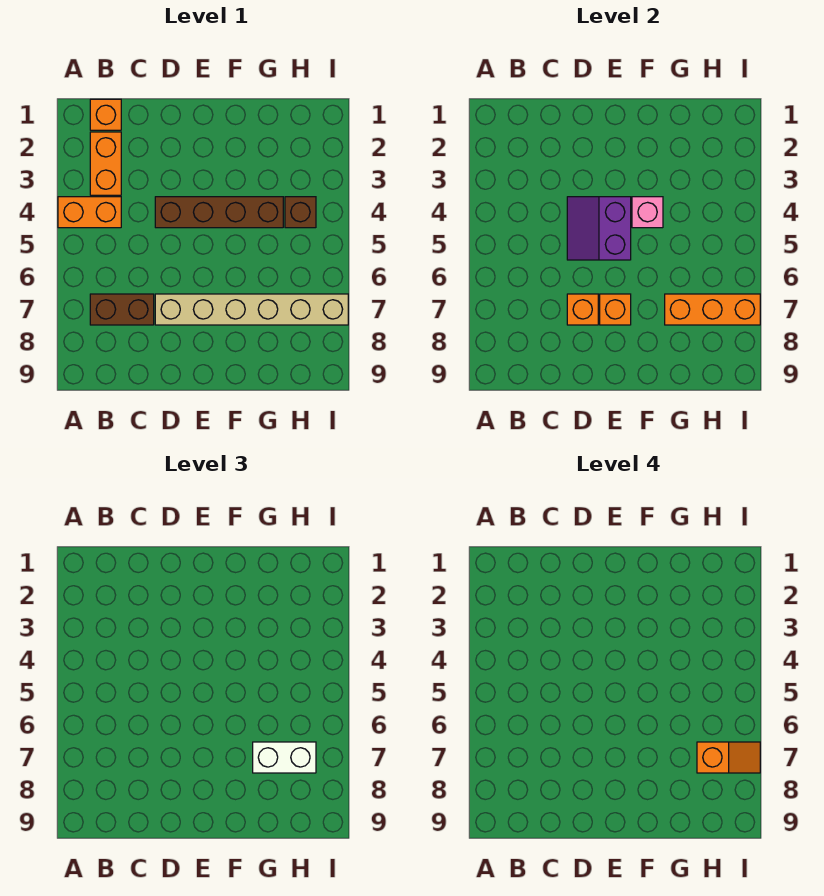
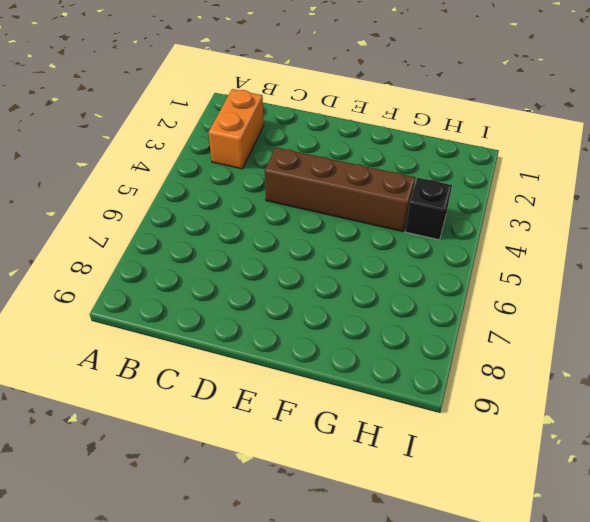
black brick H4 level 1 -> brown brick H4 level 1
none -> orange brick A4:B4 level 1
none -> orange brick B1 level 1
none -> brown brick B7:C7 level 1

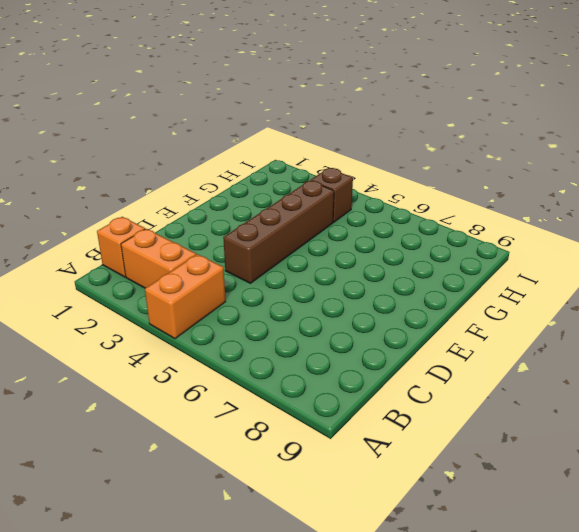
none -> brown brick B7:C7 level 1
none -> tan brick D7:I7 level 1
none -> purple slope D4:E5 level 2 top E

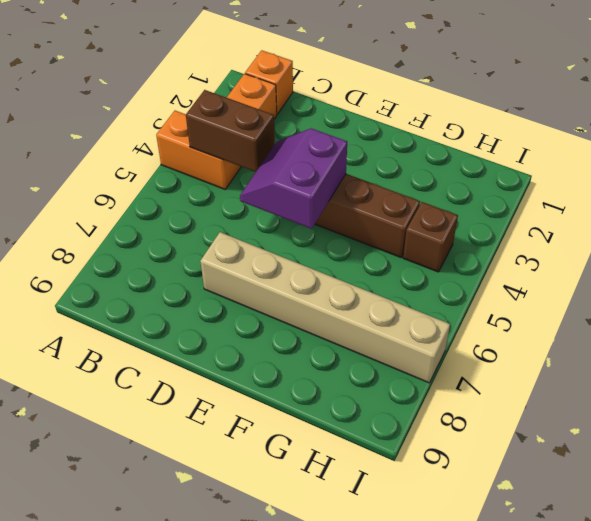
brown brick B4:C4 level 2 -> brown brick B7:C7 level 1
none -> orange brick D7 level 2
none -> orange brick E7 level 2
none -> pink brick F4 level 2

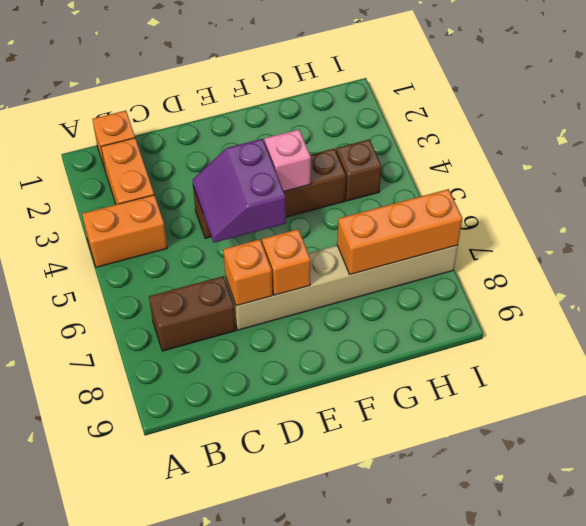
none -> white brick G7:H7 level 3
none -> orange slope H7:I7 level 4 top H

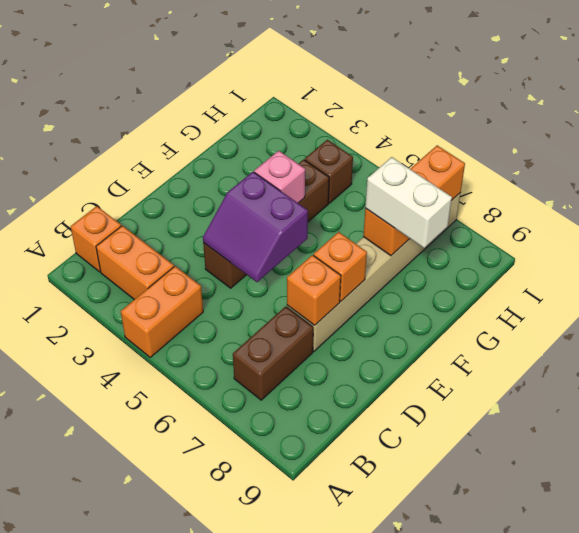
white brick G7:G8 level 3 -> white brick G7:H7 level 3
none -> orange slope H7:I7 level 4 top H

